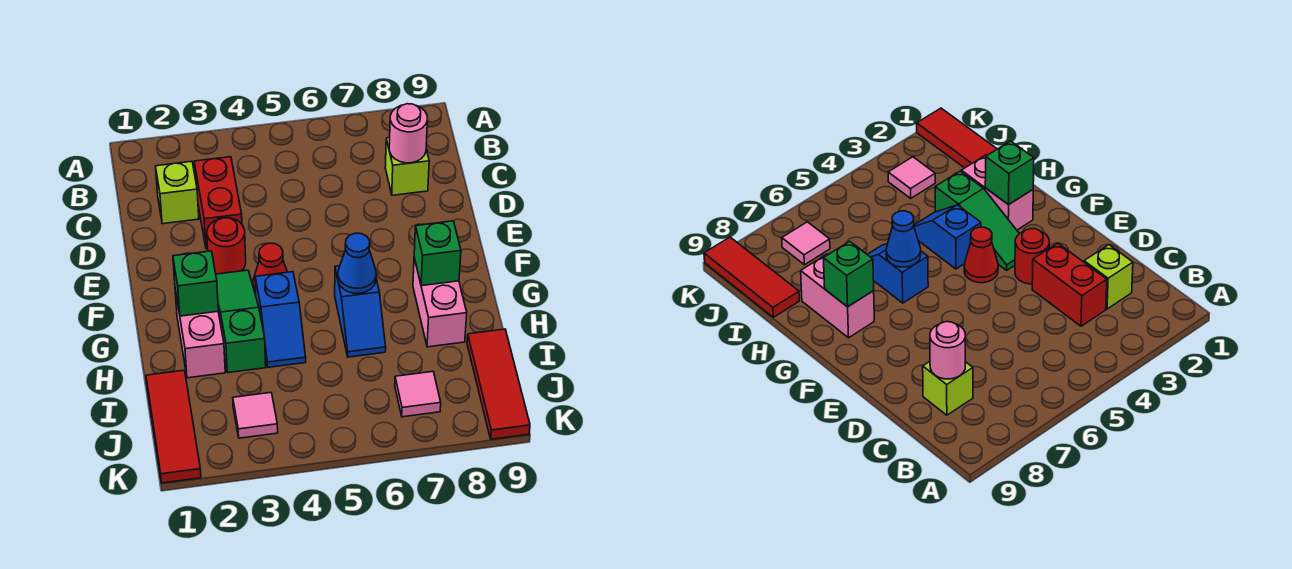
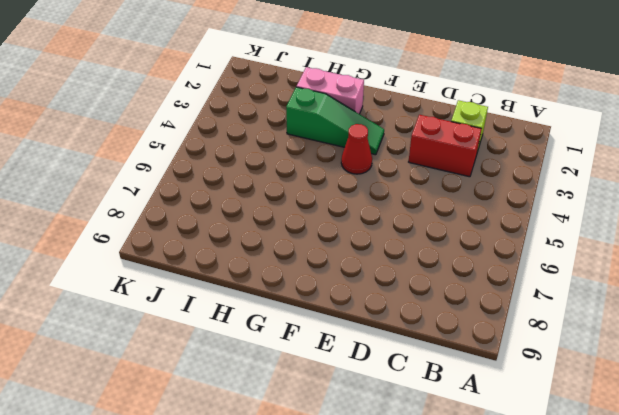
none -> lime brick C8 level 1
none -> red round brick E3 level 1
none -> blue slope G4:H4 level 1 top G

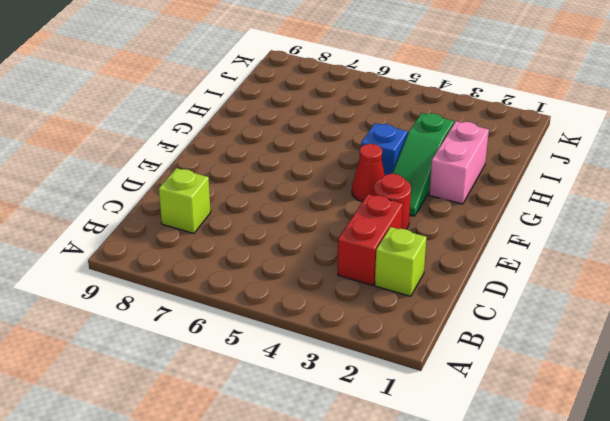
none -> blue slope G6:H6 level 1 top G
none -> pink brick G8:H8 level 1
none -> red tile I1:K1 level 1

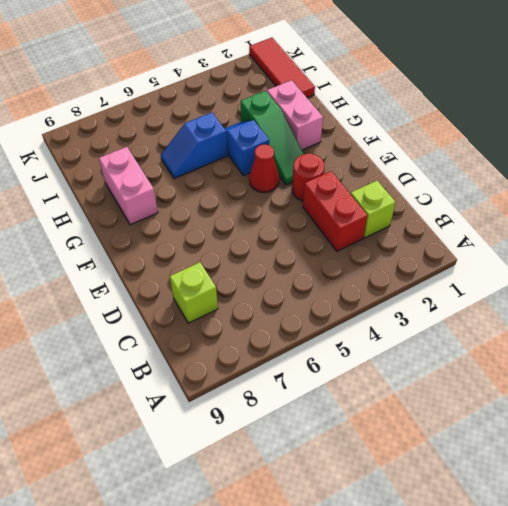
blue slope H5:H6 level 1 top 5 -> blue slope G6:H6 level 1 top G
none -> red tile I9:K9 level 1
none -> pink tile J3 level 1
none -> pink tile J7 level 1

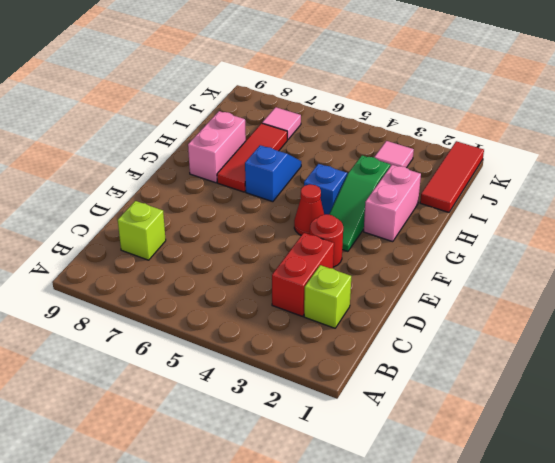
red tile G7:I7 level 1 -> red tile I9:K9 level 1
none -> pink round brick C8 level 2
none -> green brick G2 level 2
none -> blue cone G6 level 2

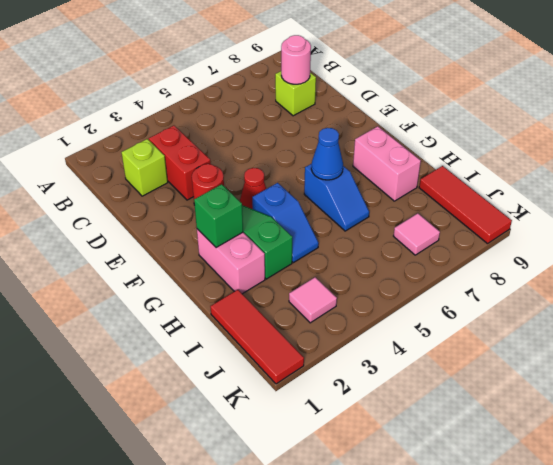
none -> green brick G8 level 2

